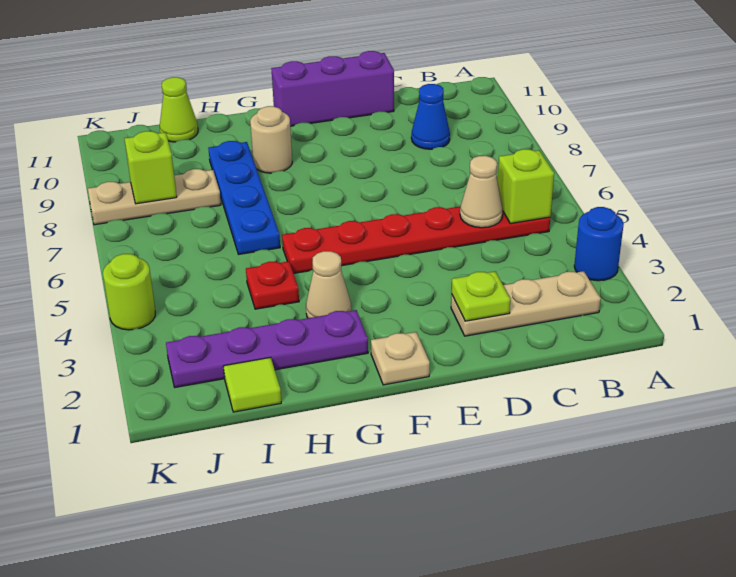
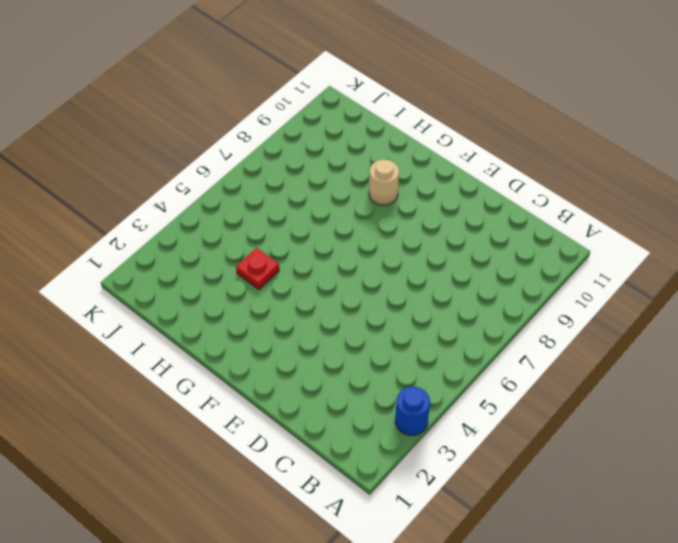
none -> tan plate B2:D2 level 1
none -> red plate B5:G5 level 1
none -> blue cone C9 level 1

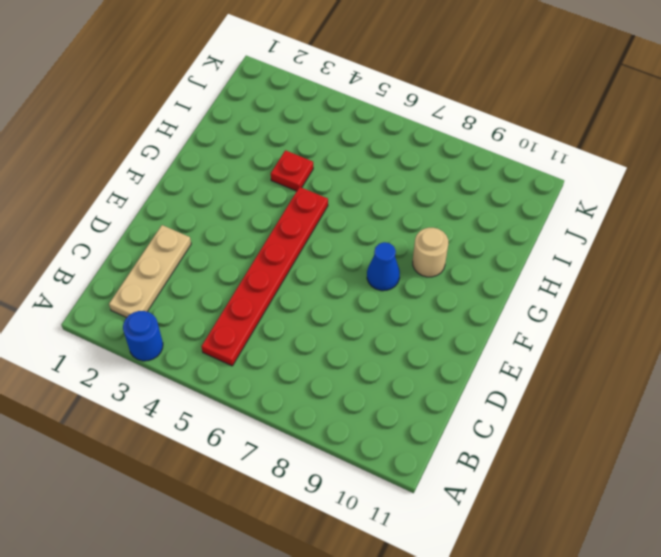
blue cone F8 level 1 -> blue cone C9 level 1
none -> purple brick D11:F11 level 1
none -> tan plate F1 level 1
none -> purple plate G2:J2 level 1

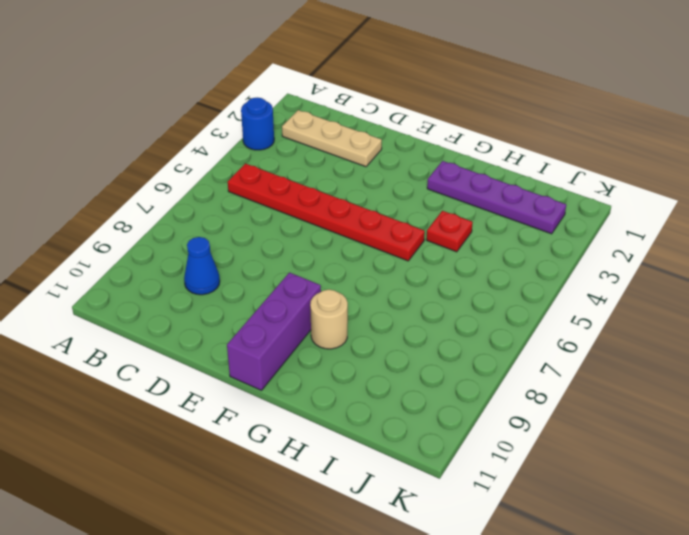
purple brick F9:F11 level 1 -> purple brick D11:F11 level 1
none -> tan plate F1 level 1
none -> tan cone G3 level 1
none -> blue plate H6:H9 level 1

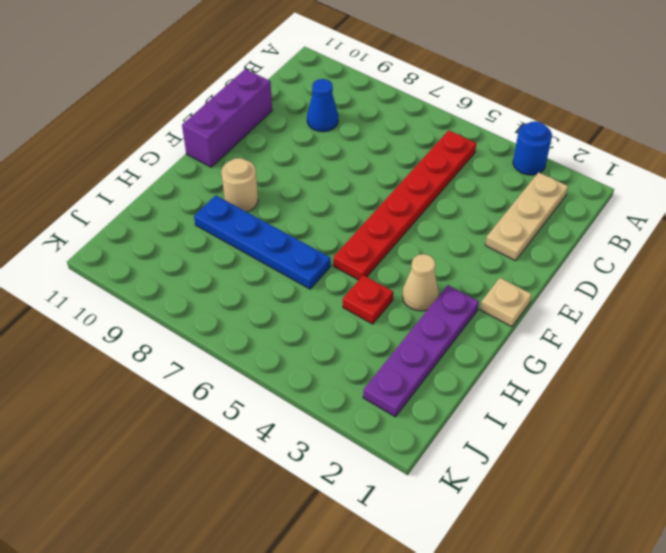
none -> lime tile I1 level 1
none -> tan plate I8:K8 level 1
none -> lime cone I11 level 1

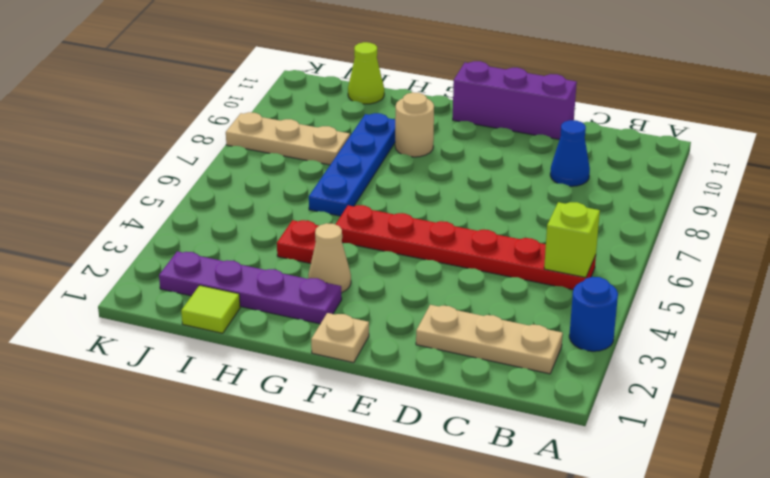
none -> lime round brick K4 level 1
none -> tan cone C5 level 2
none -> lime plate D2 level 2

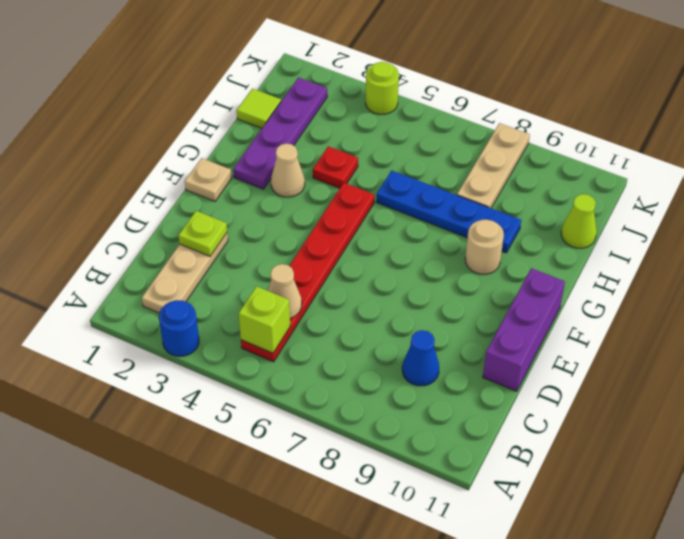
none -> lime brick J8 level 2

